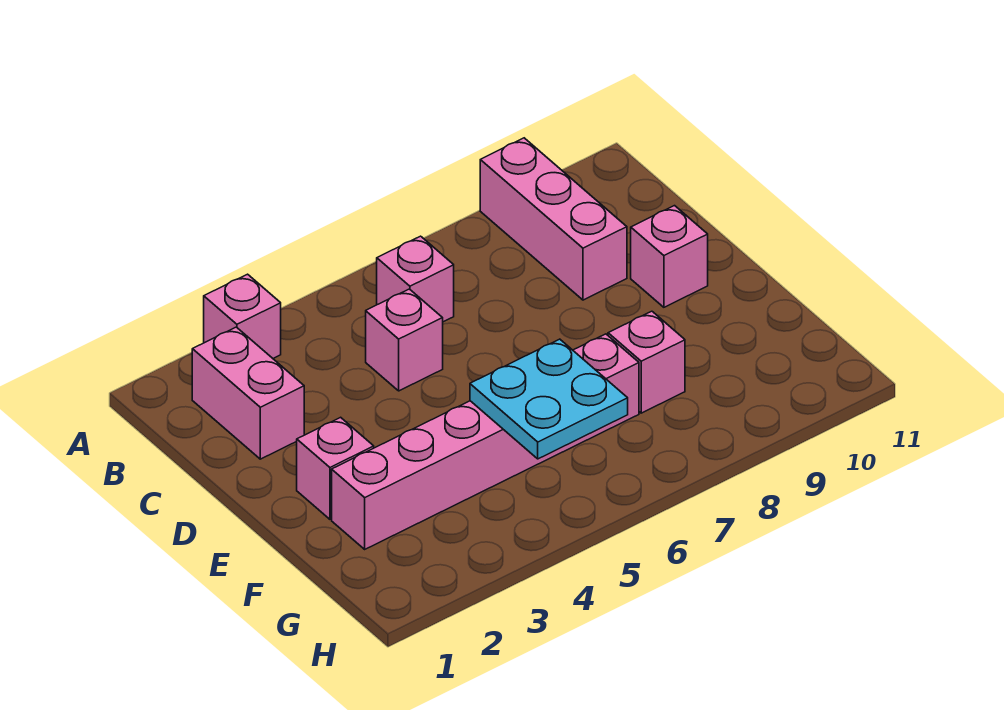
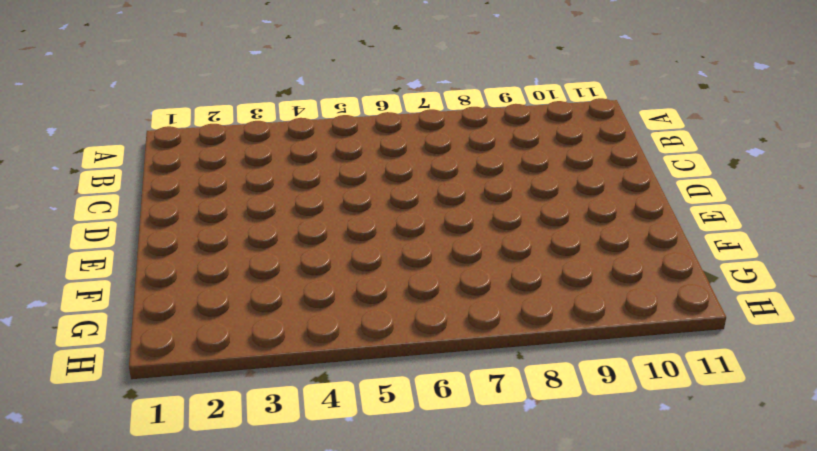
none -> pink brick A3 level 1
none -> pink brick A9:C9 level 1

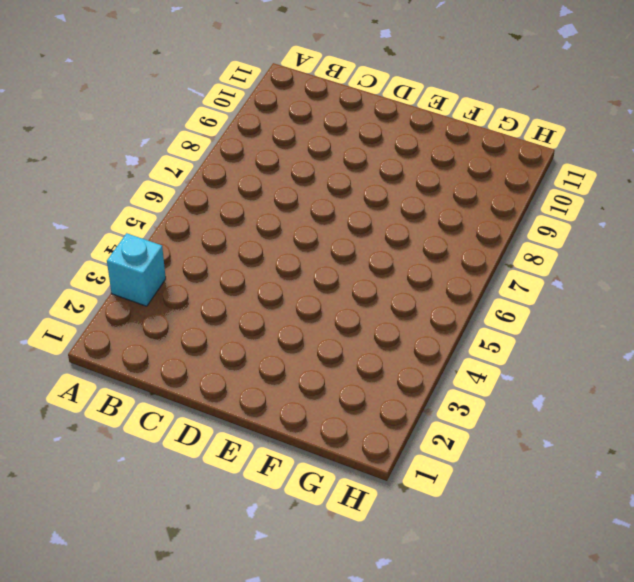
cyan brick A3 level 1 -> pink brick A3 level 1
none -> pink brick A9:C9 level 1
none -> pink brick B2:C2 level 1

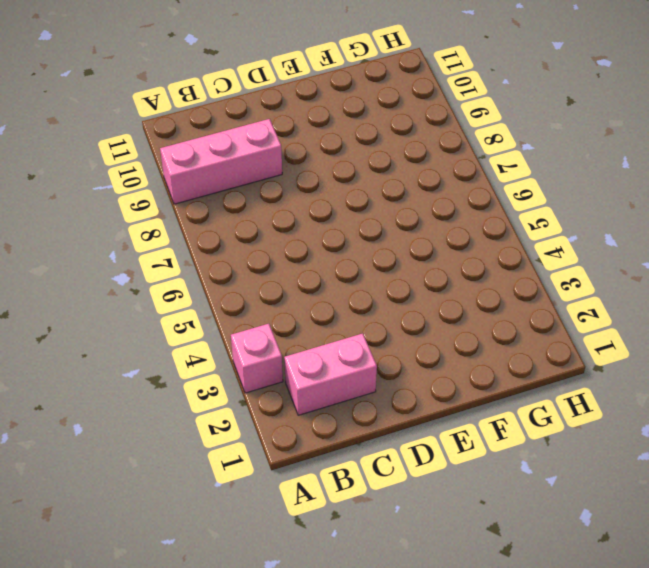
none -> pink brick B6 level 1
none -> pink brick C5 level 1

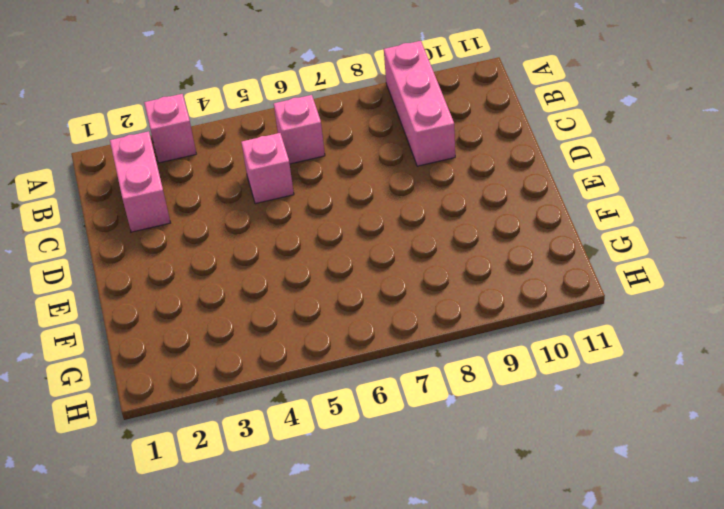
none -> pink brick D10 level 1
none -> pink brick E2 level 1

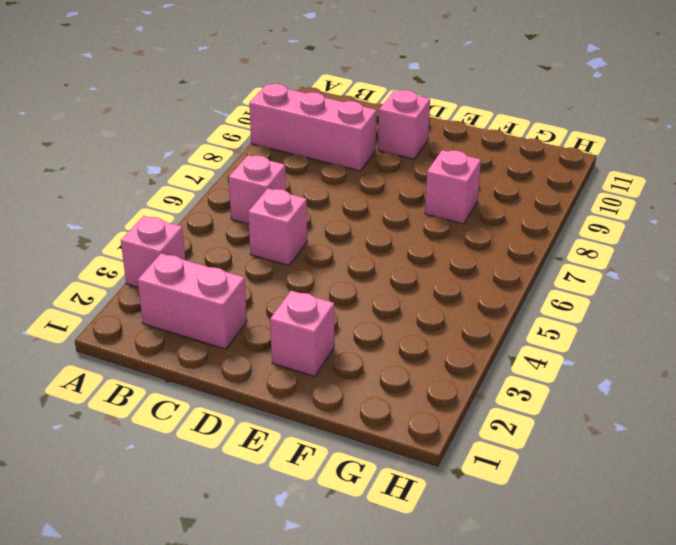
none -> pink brick F2:F7 level 1
none -> cyan plate F5:G6 level 2

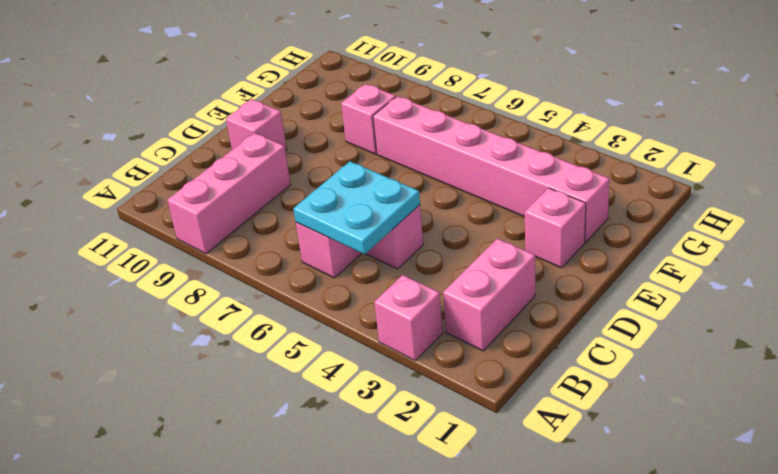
cyan plate B5:C6 level 2 -> cyan plate F5:G6 level 2

